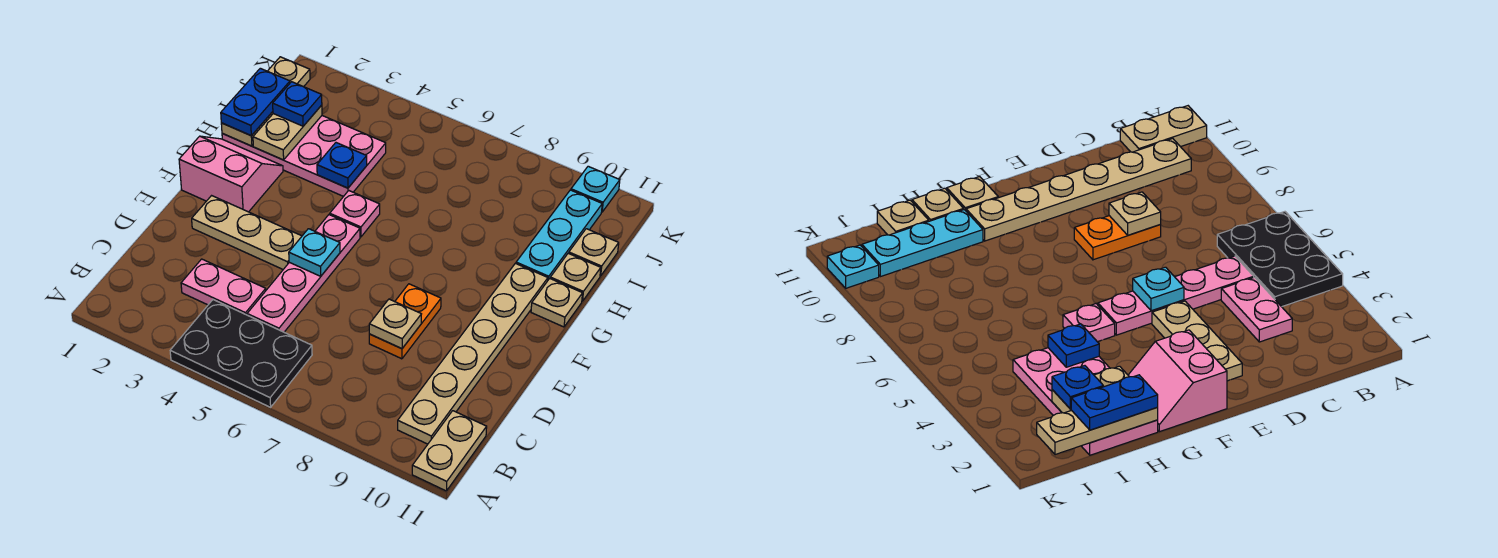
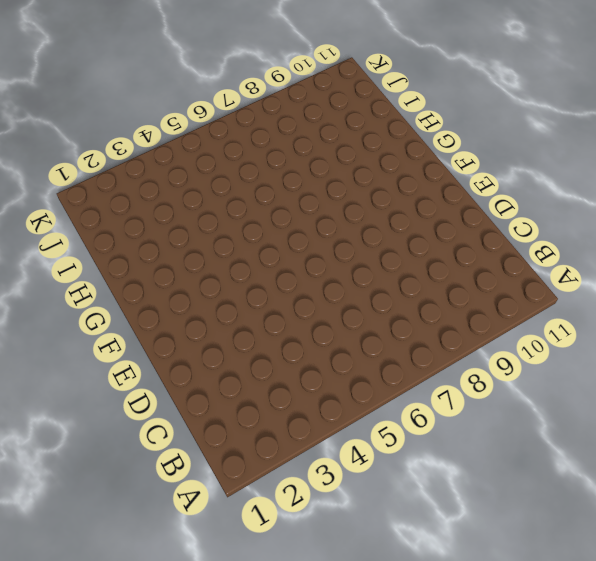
none -> black plate A4:B6 level 1
none -> tan plate A11:B11 level 1
none -> tan plate B10:G10 level 1

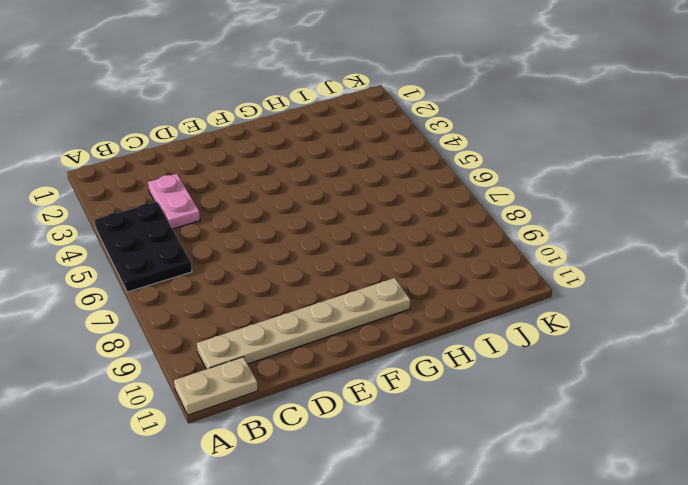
none -> pink plate C5:F5 level 1
none -> orange plate D8:E8 level 1
none -> tan plate E2:E4 level 1

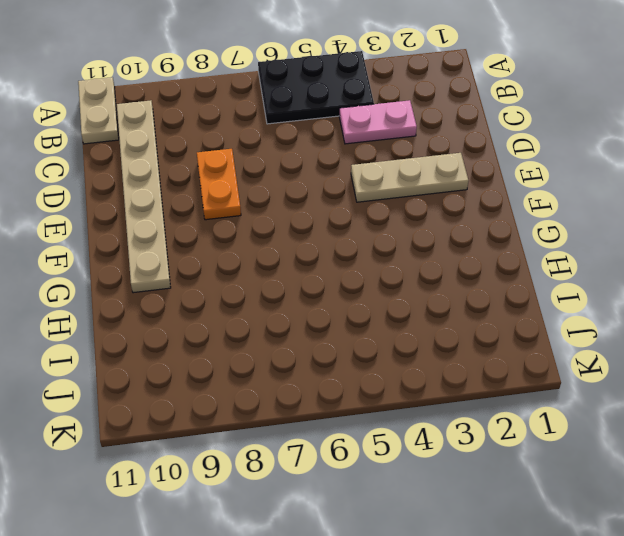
none -> pink plate C5:F5 level 1
none -> pink slope F1:G2 level 1 top F
none -> pink plate G5 level 1

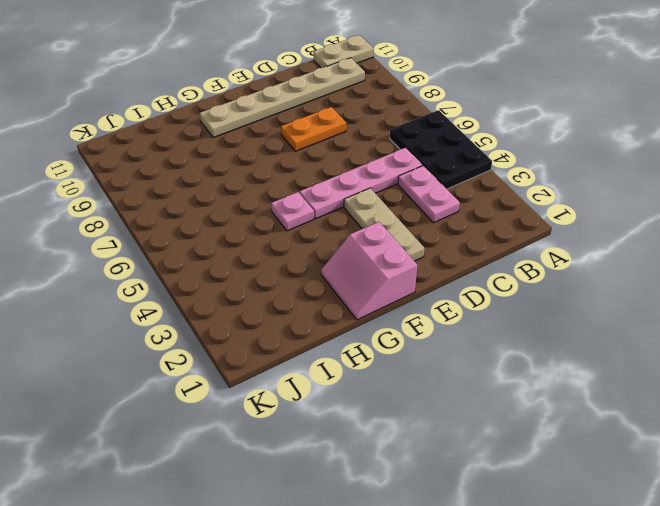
none -> tan plate G11 level 1
none -> pink plate H1:I4 level 1
none -> cyan plate H10:J10 level 1

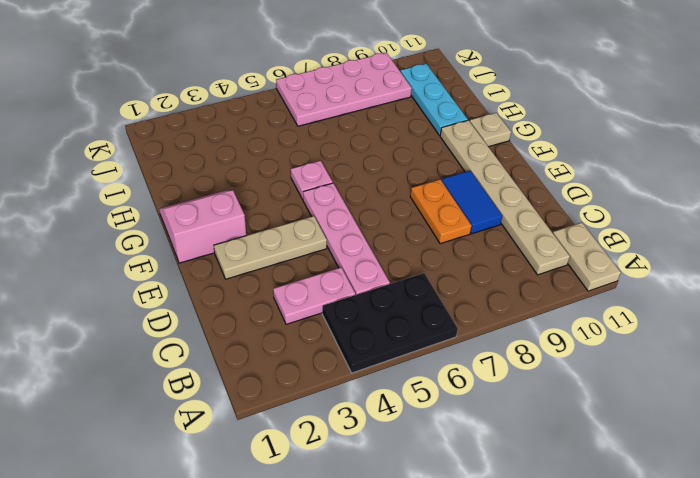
blue tile D9:E9 level 1 -> none
pink plate J6:K9 level 1 -> pink plate H1:I4 level 1
none -> tan plate H11 level 1
none -> tan plate I11 level 1
none -> cyan plate K10 level 1

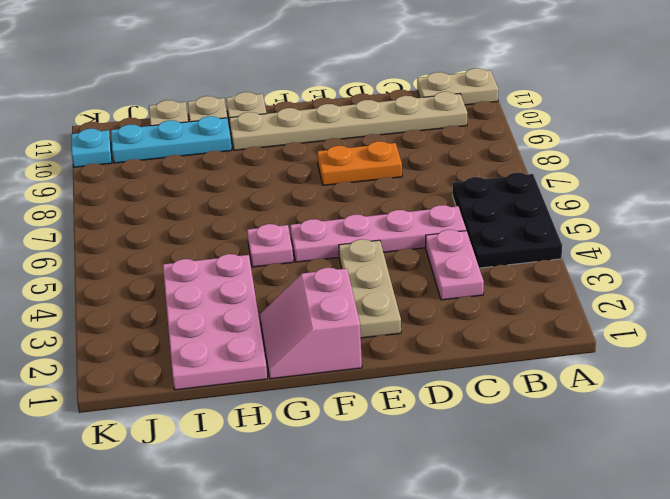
none -> tan plate D8 level 2
none -> cyan plate E5 level 2
none -> tan plate H1:J1 level 2

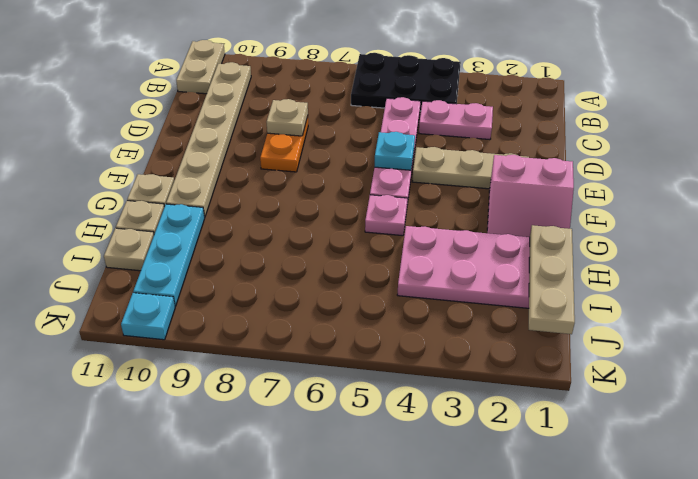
none -> tan plate H2:I2 level 2
none -> blue plate H4 level 2
none -> blue plate H1:I1 level 3

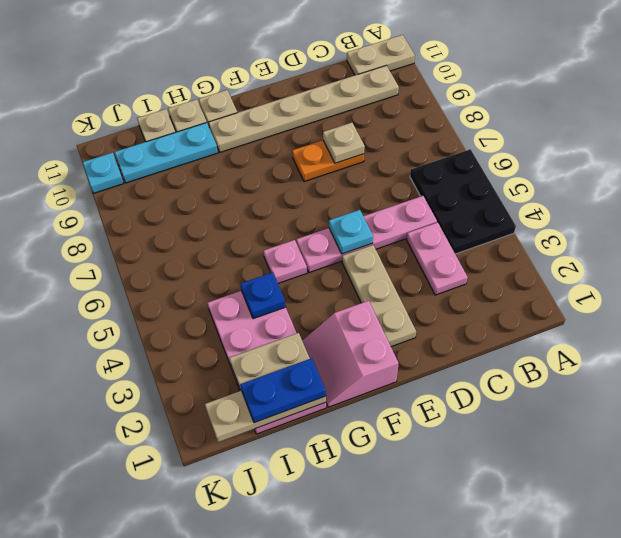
none -> blue plate I2 level 3

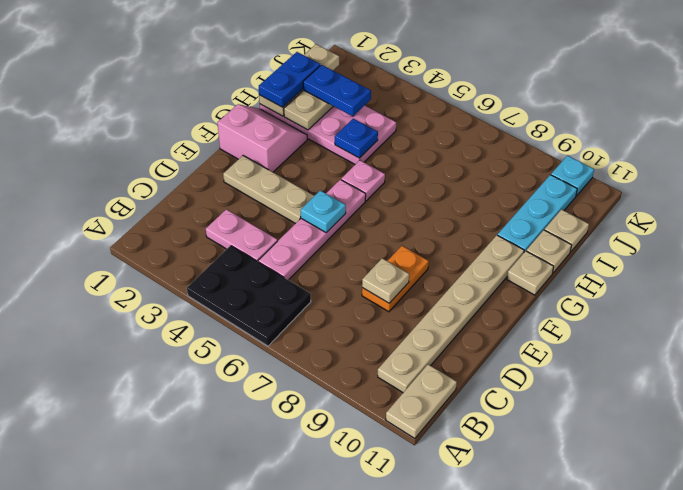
blue plate I2:I3 level 3 -> blue plate I2 level 3

